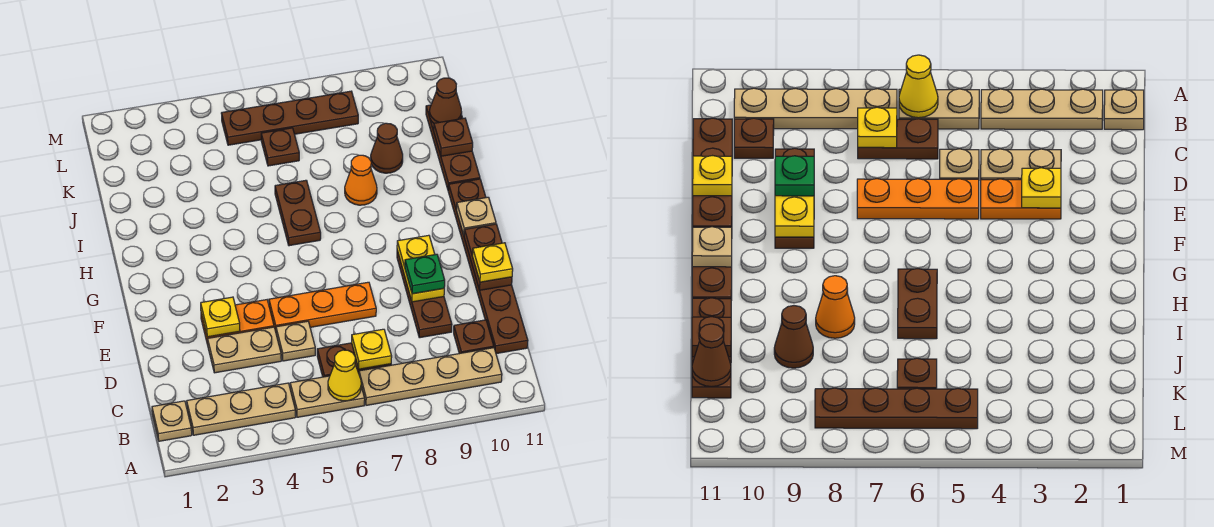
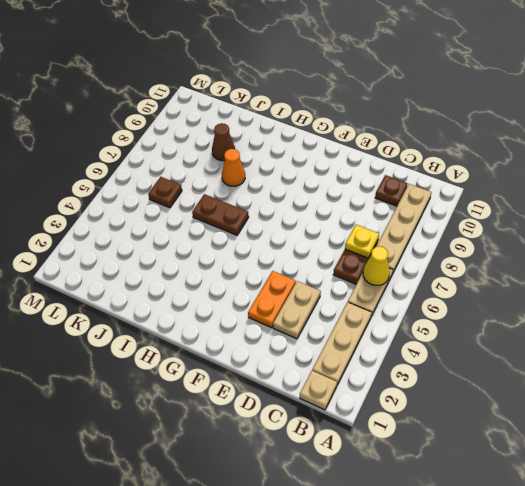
none -> brown plate C11:H11 level 1
none -> tan plate D5 level 1
none -> brown plate D9:F9 level 1

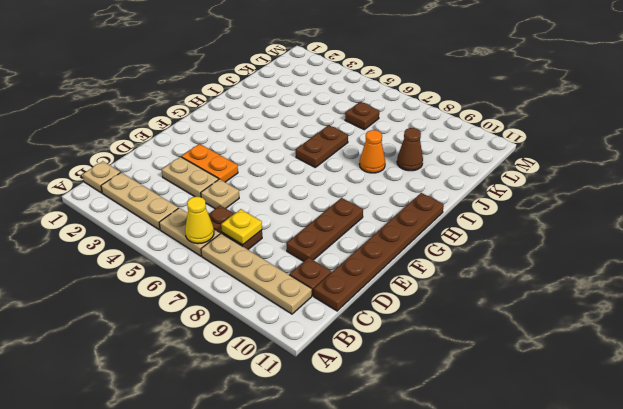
none -> orange plate E5:E7 level 1
none -> brown plate I11:K11 level 1
none -> brown plate L5:L8 level 1

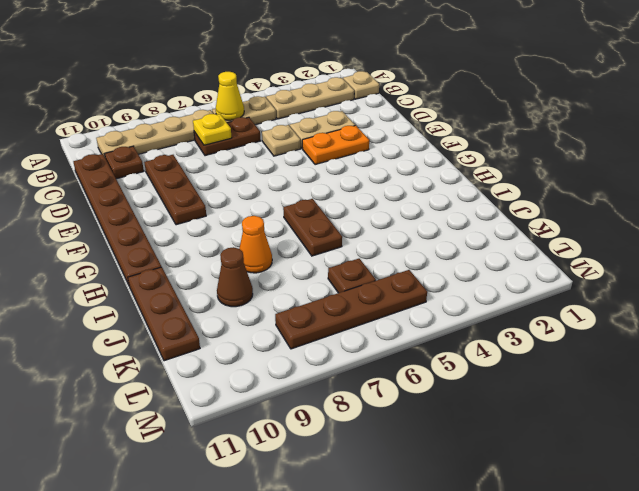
none -> orange plate E5:E7 level 1
none -> yellow plate E3 level 2
none -> yellow plate E9:F9 level 2

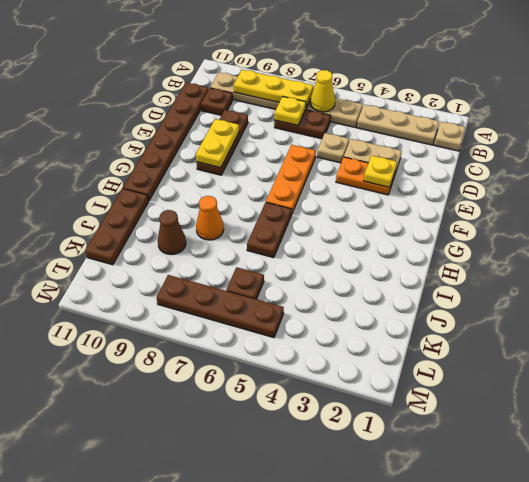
yellow plate B7:B9 level 2 -> none
orange plate E6:G6 level 1 -> orange plate E5:E7 level 1
none -> brown plate E11:F11 level 2
none -> tan plate G11 level 2
none -> brown plate J11 level 2

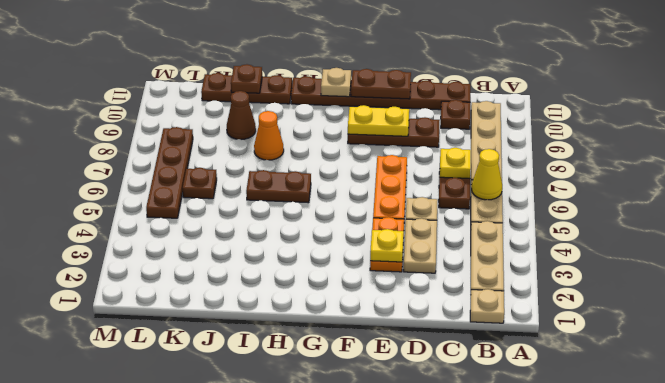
none -> brown cone K11 level 2
none -> green plate E9 level 3
none -> yellow plate E11 level 3

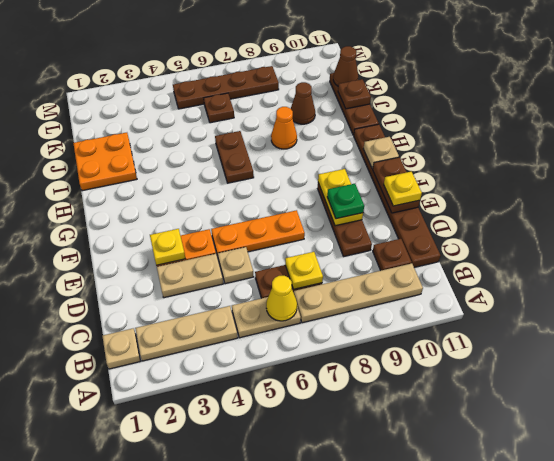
orange plate I1:J2 level 1 -> none

